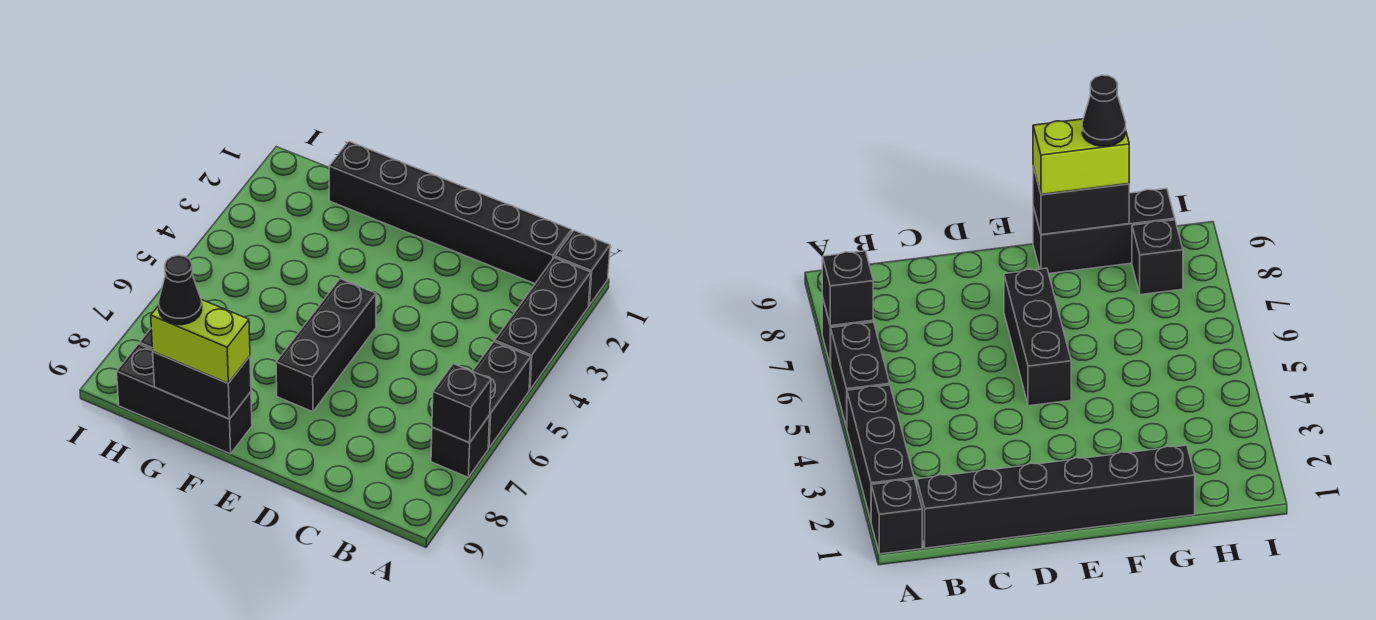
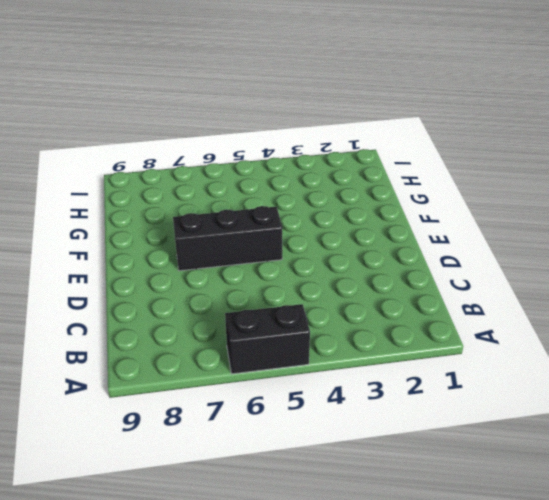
none -> black brick A1 level 1
none -> black brick A2:A4 level 1
none -> black brick A7 level 1

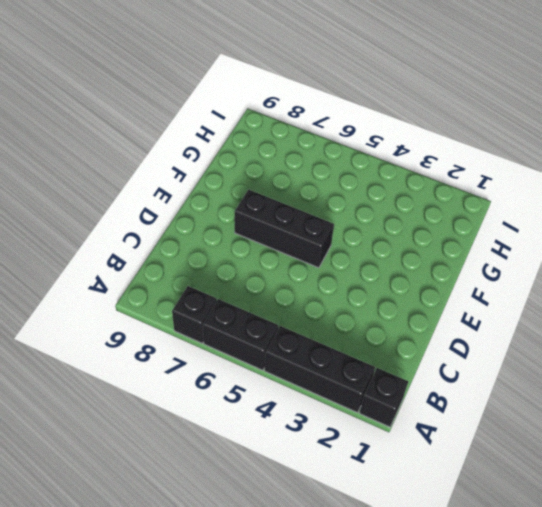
none -> black brick B1:G1 level 1
none -> black brick F9:H9 level 1
none -> black brick H8 level 1

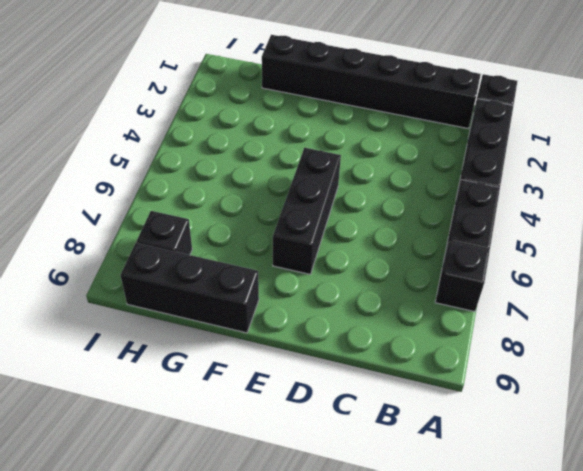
none -> black brick A7 level 2
none -> black brick F9:G9 level 2
none -> lime brick F9:G9 level 3

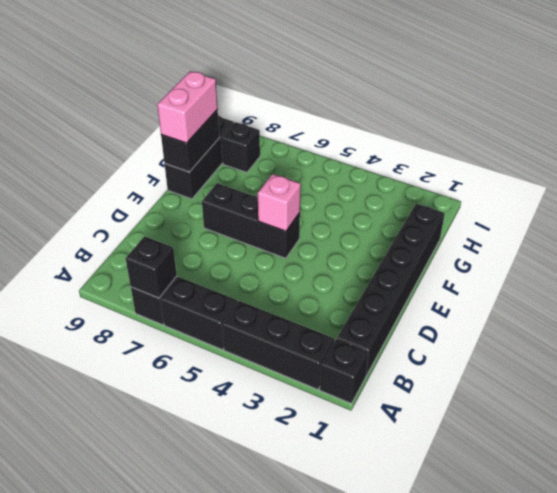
pink brick E5 level 2 -> none
pink brick F9:G9 level 3 -> lime brick F9:G9 level 3
none -> black cone G9 level 4

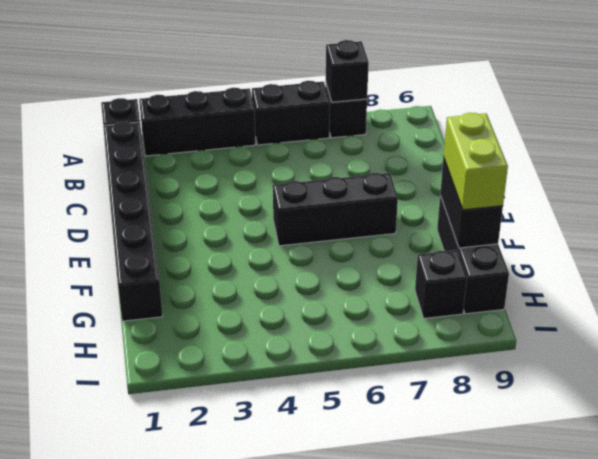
none -> black cone G9 level 4

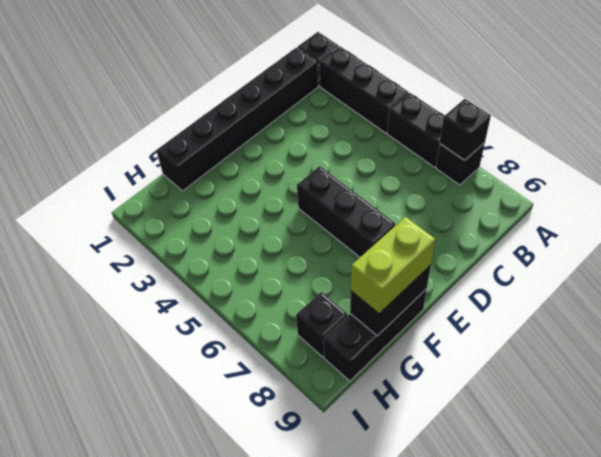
none -> black cone G9 level 4

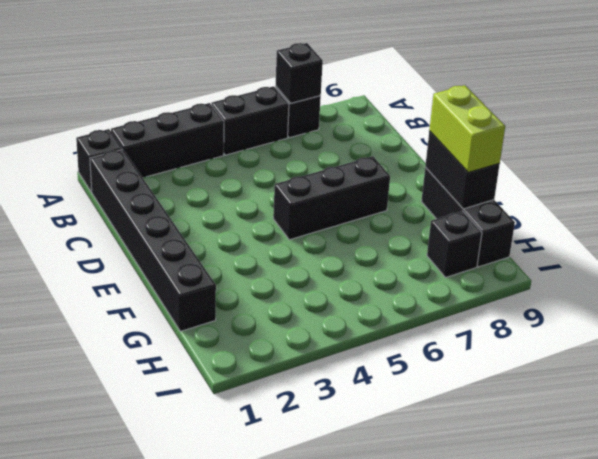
none -> black cone G9 level 4

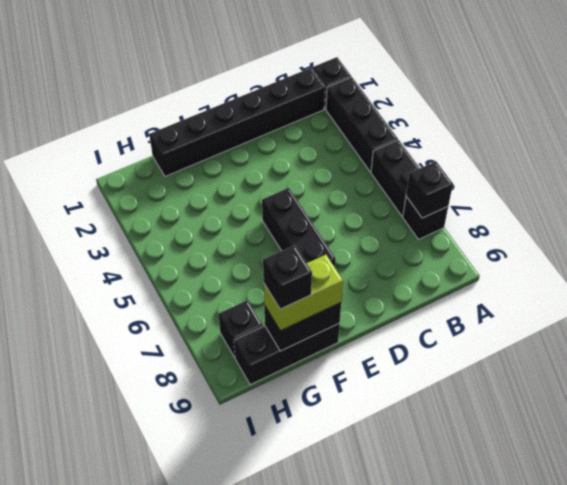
black brick G9 level 4 -> black cone G9 level 4

